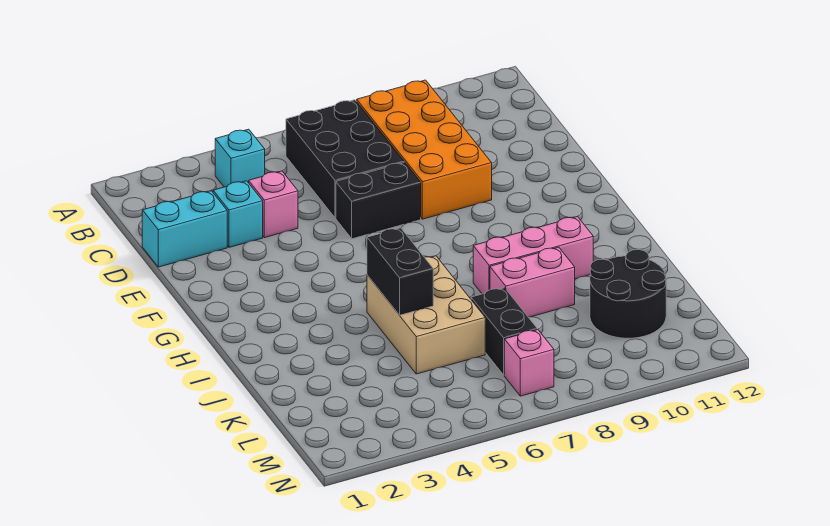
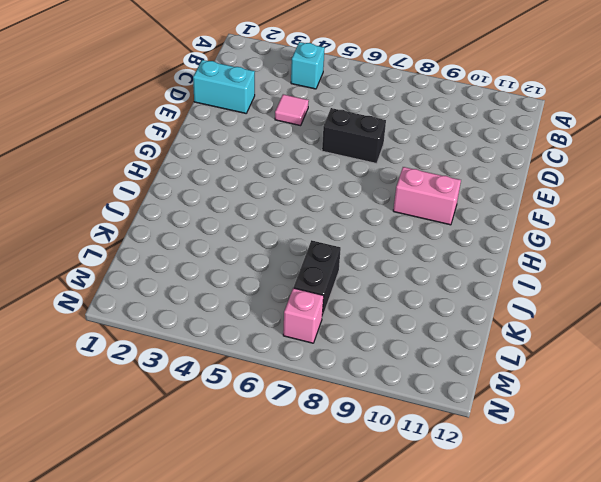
pink tile D4 level 1 -> pink brick D4 level 1
pink brick G9:G10 level 1 -> pink brick J8:J9 level 1
none -> black brick B6:D7 level 1
none -> orange brick B8:E9 level 1
none -> cyan brick D3 level 1

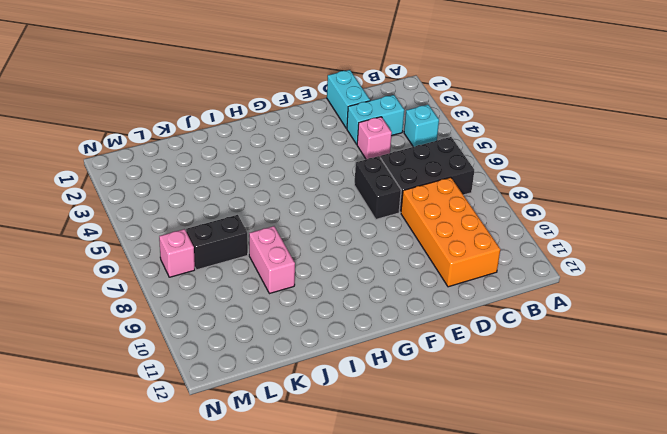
cyan brick C3:D3 level 1 -> cyan brick D3 level 1
orange brick C8:D11 level 1 -> orange brick B8:E9 level 1
none -> tan brick I5:K6 level 1
none -> pink brick I8:I10 level 1
none -> black round brick K10:L11 level 1

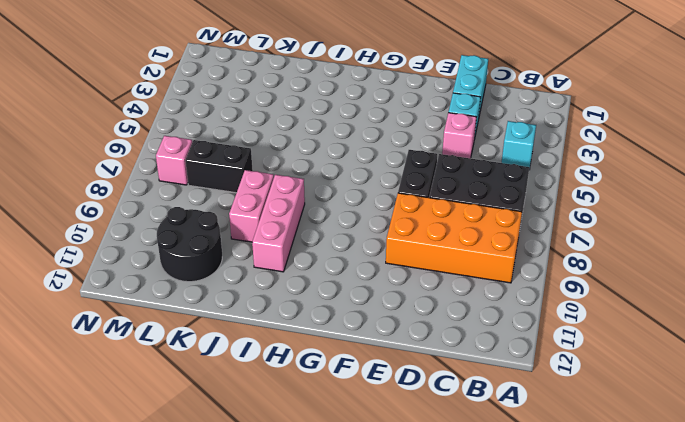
none -> tan brick I5:K6 level 1
none -> black brick I5:J5 level 2

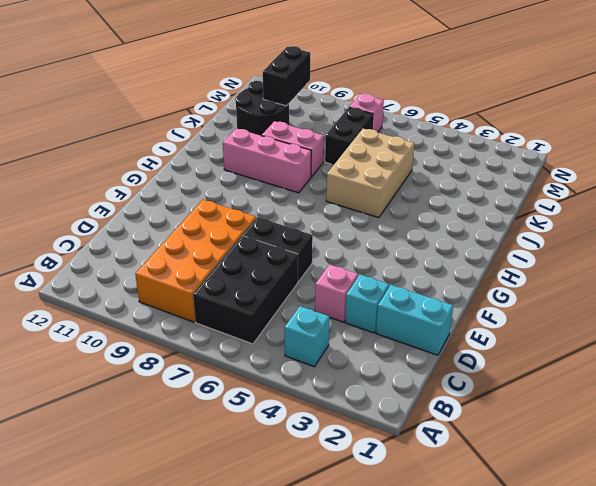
black brick L10:M10 level 2 -> black brick I5:J5 level 2

